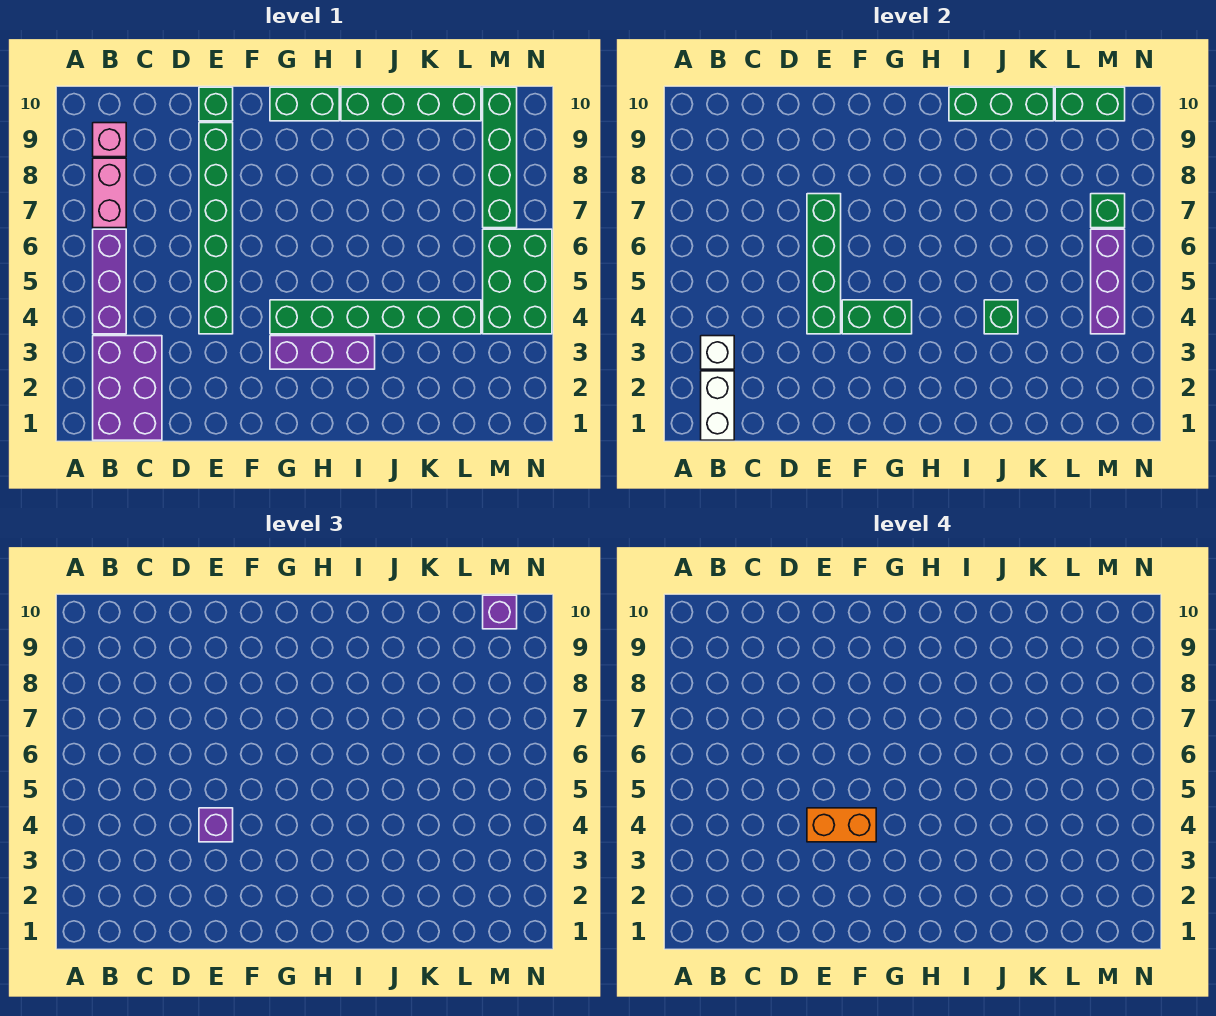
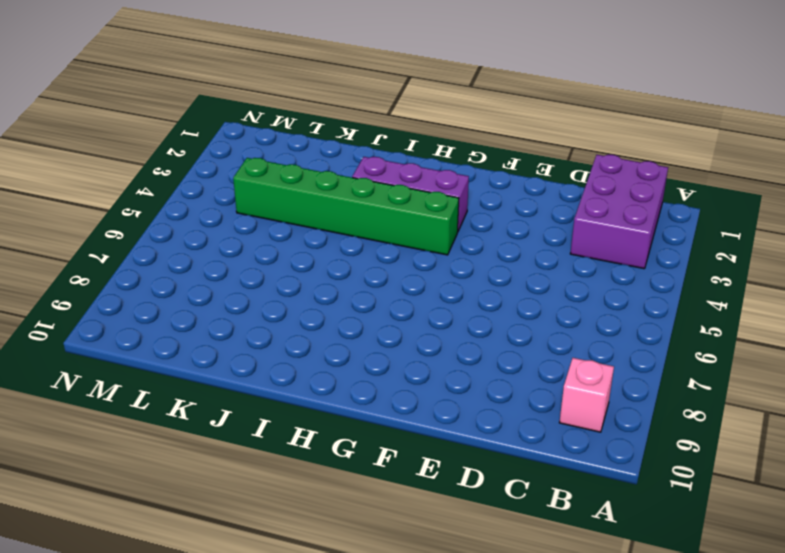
none -> purple brick B4:B6 level 1
none -> pink brick B7:B8 level 1
none -> green brick E4:E9 level 1

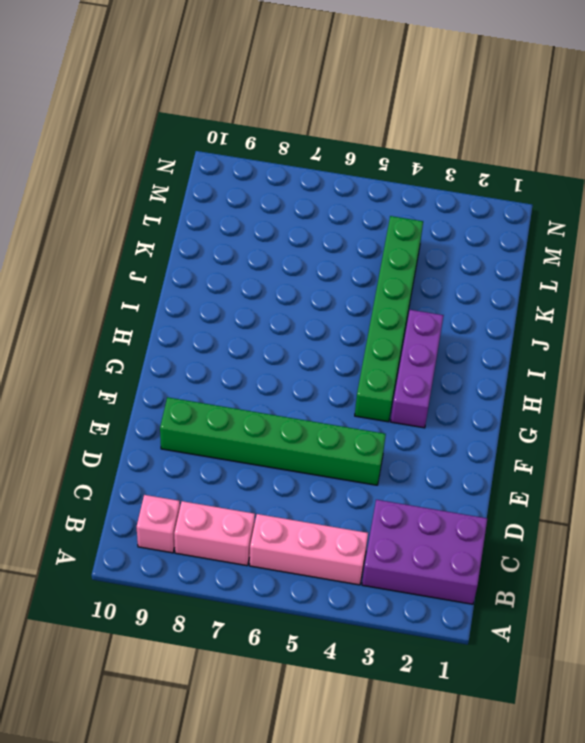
pink brick B4:B6 level 1 -> purple brick B4:B6 level 1
none -> green brick E10 level 1
none -> green brick G10:H10 level 1
none -> green brick I10:L10 level 1

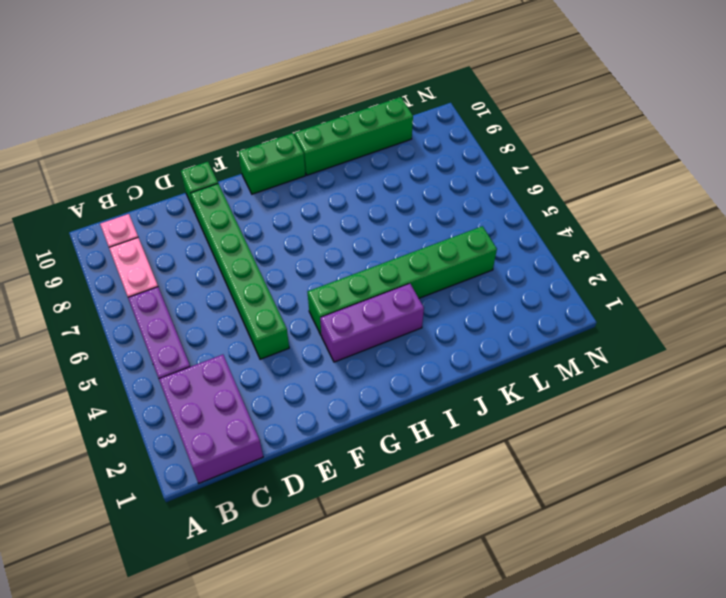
none -> green brick M4:N6 level 1
none -> green brick M7:M10 level 1
none -> white brick B1:B2 level 2

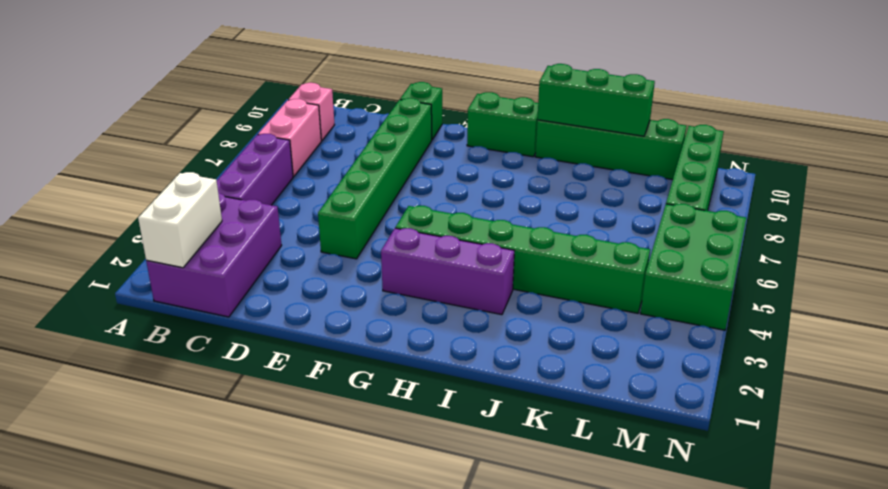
none -> white brick B3 level 2
none -> green brick E4:E7 level 2
none -> green brick F4:G4 level 2

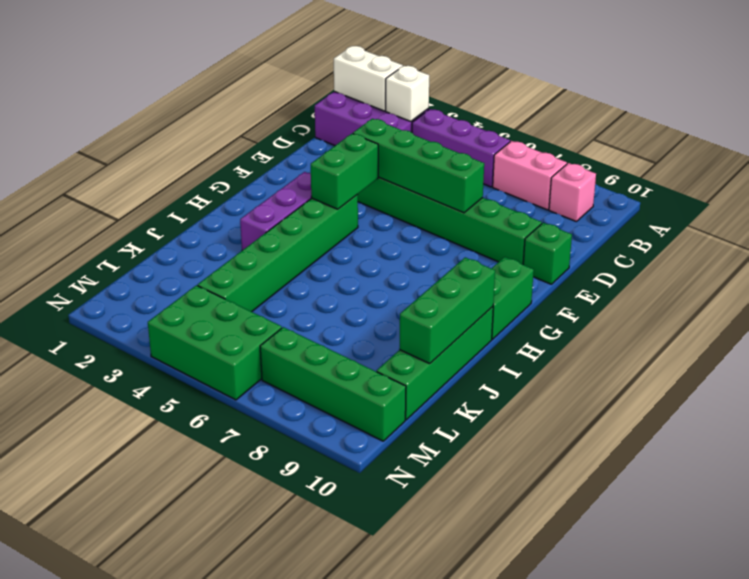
none -> green brick J4 level 2
none -> green brick L10:M10 level 2
none -> purple brick M4:M6 level 2

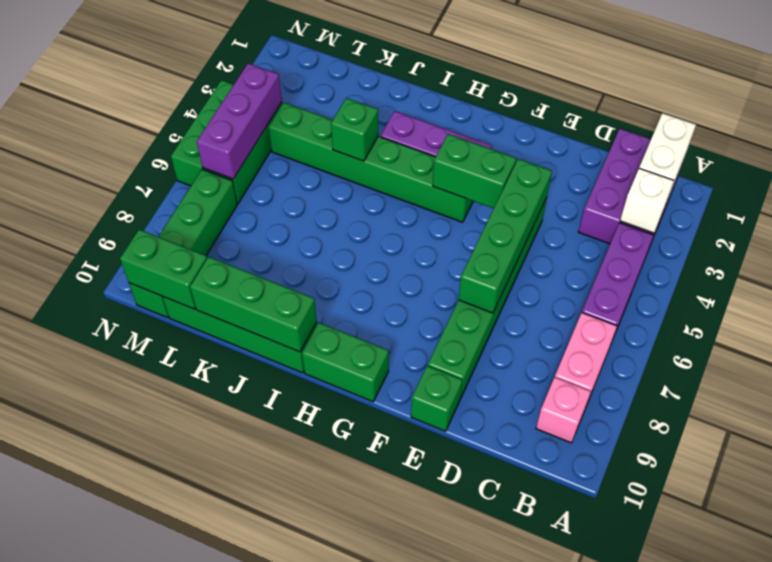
none -> green brick M7 level 2
none -> purple brick E4 level 3
none -> purple brick M10 level 3

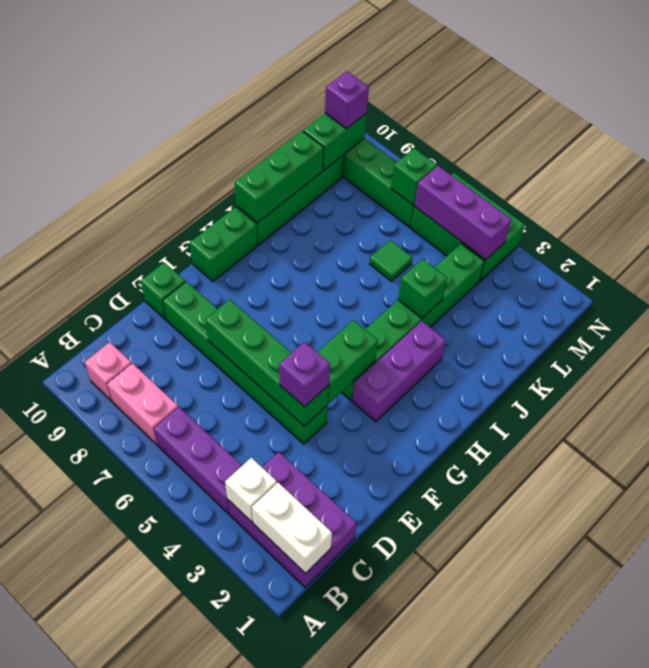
green tile K6 level 1 -> none
none -> orange brick E4:F4 level 4

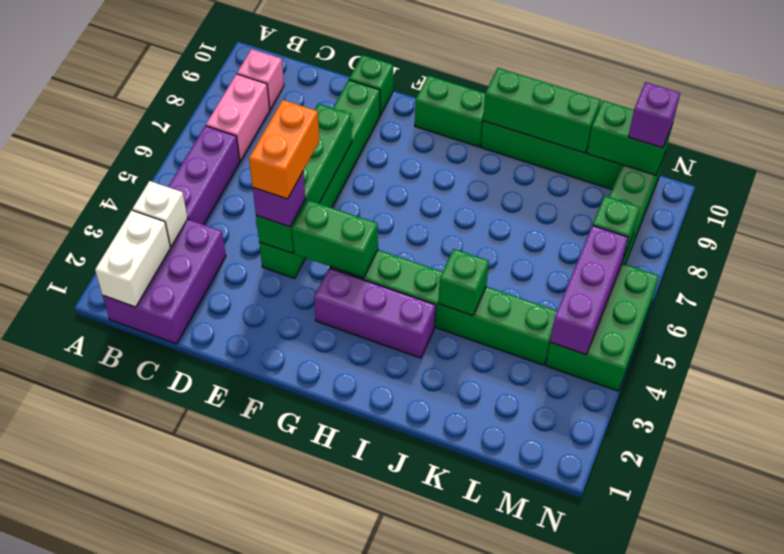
orange brick E4:E5 level 4 -> orange brick E4:F4 level 4

